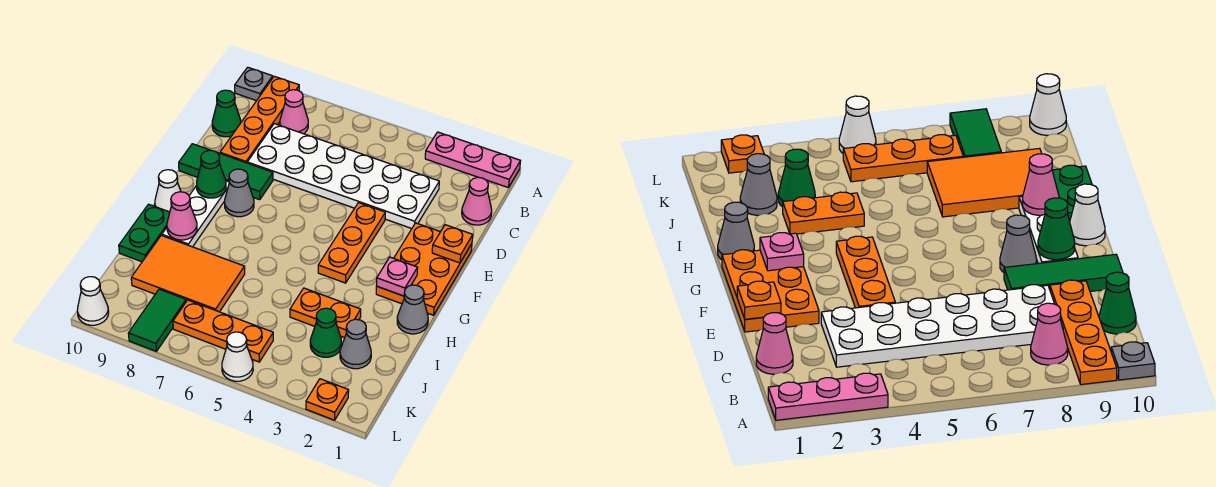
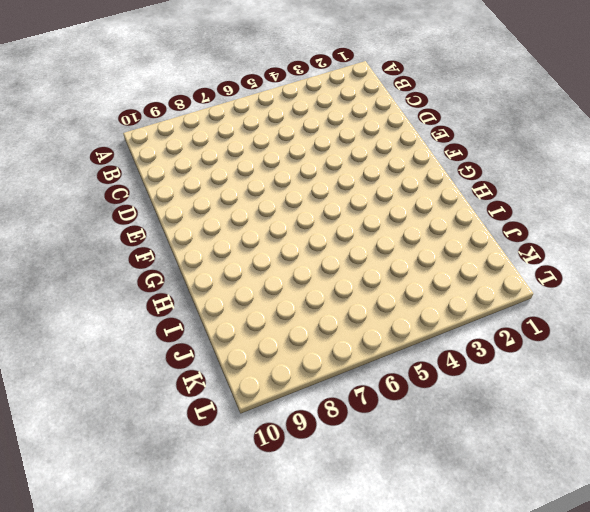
none -> pink plate A1:A3 level 1
none -> orange plate A9:D9 level 1
none -> grey plate A10 level 1

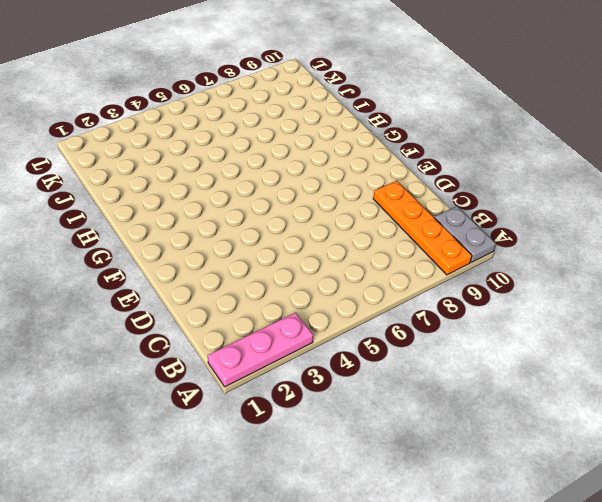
grey plate A10:B10 level 1 -> grey plate A10 level 1
none -> pink cone B8 level 1
none -> pink cone C1 level 1
none -> white plate C3:D8 level 1

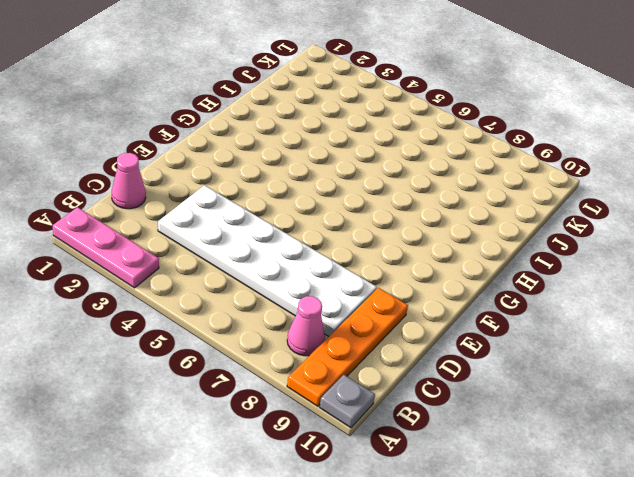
none -> green cone C10 level 1
none -> orange plate E1:G2 level 1
none -> orange plate E4:G4 level 1

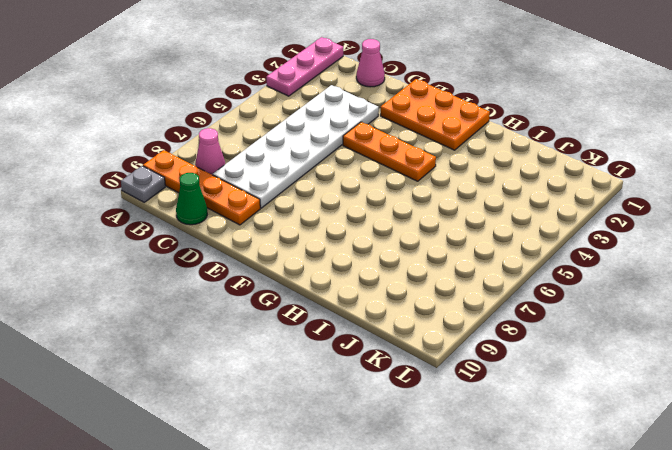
none -> green tile E8:E10 level 1
none -> grey cone F8 level 1
none -> white plate F9:H9 level 1

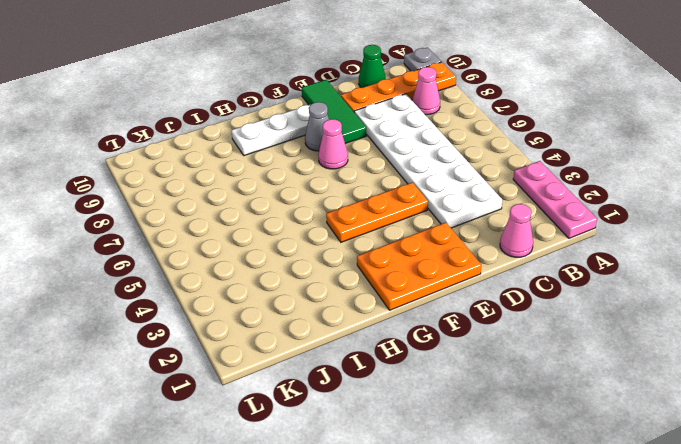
pink cone F7 level 1 -> pink cone H9 level 2
none -> white cone G10 level 1
none -> grey cone H1 level 1
none -> green plate H10:I10 level 1

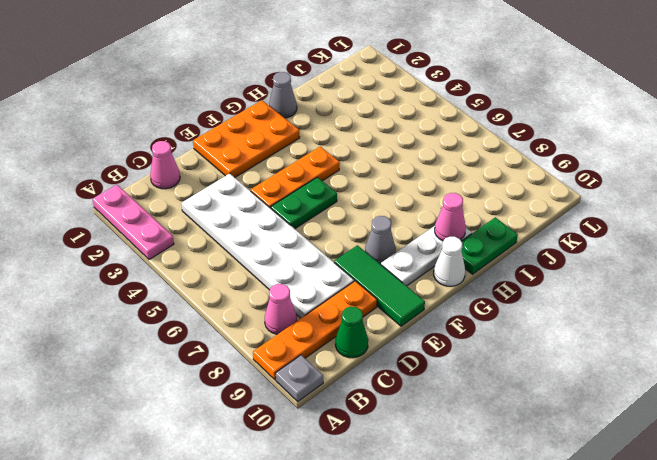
green plate E5:F5 level 1 -> none
none -> orange plate I3:I4 level 1
none -> orange tile I7:J9 level 1
none -> grey cone J2 level 1

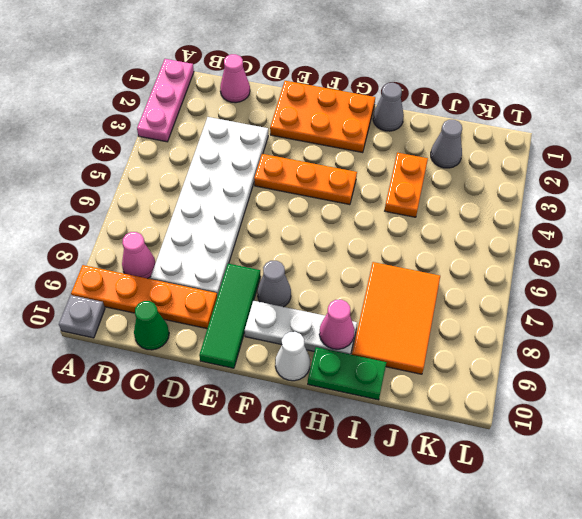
none -> green cone J3 level 1
none -> orange plate K5:K7 level 1
none -> green tile K8:L8 level 1

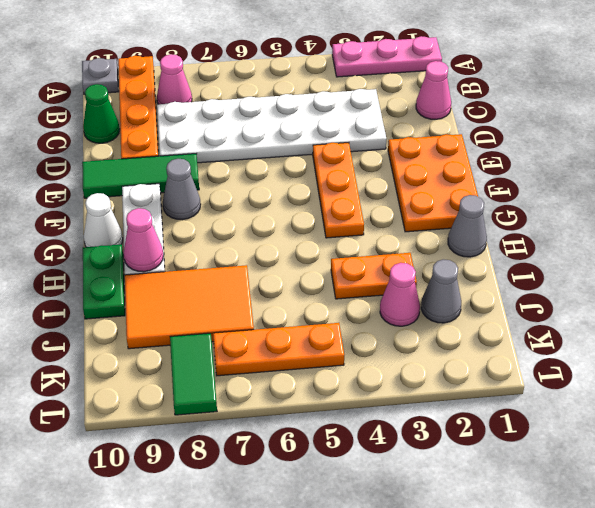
pink cone J3 level 1 -> green cone J3 level 1
none -> orange plate L2 level 1
none -> white cone L5 level 1
none -> white cone L10 level 1

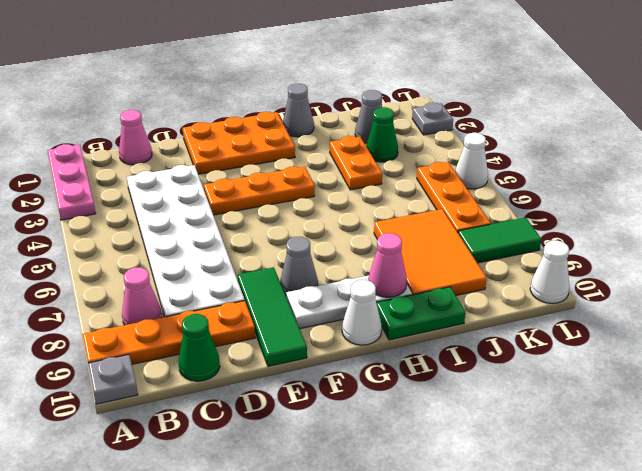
grey plate L2 level 1 -> orange plate L2 level 1
none -> orange plate E1 level 2
none -> green cone F9 level 2
none -> pink plate G2 level 2

